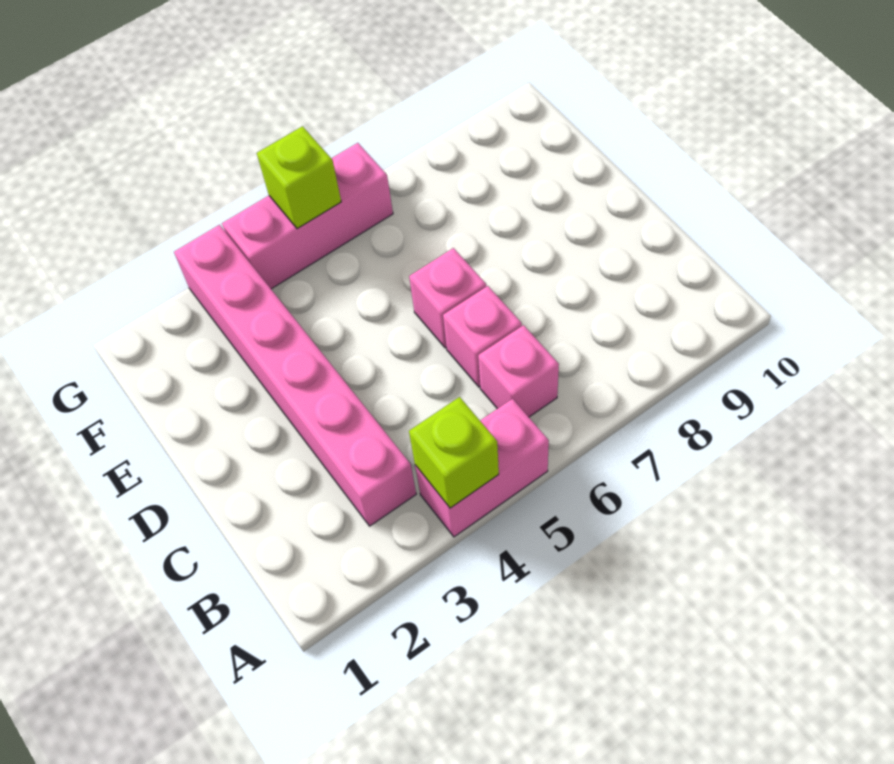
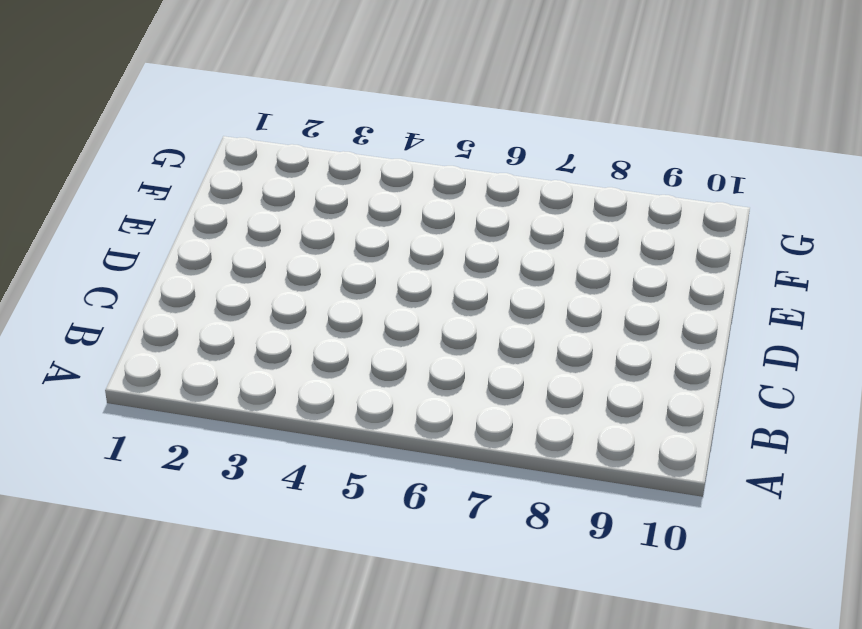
none -> pink brick A4:A5 level 1
none -> pink brick B3:G3 level 1

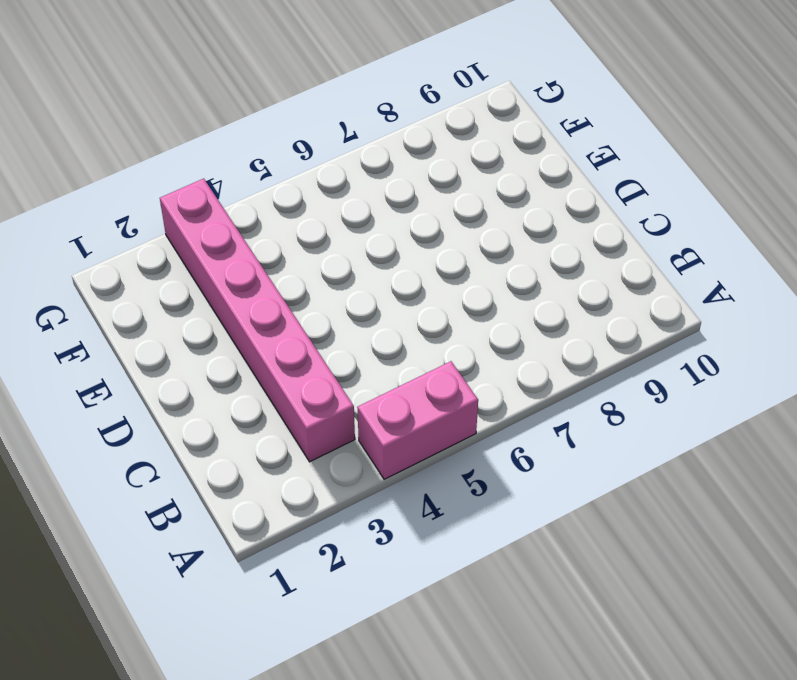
none -> pink brick B6 level 1
none -> pink brick C6 level 1

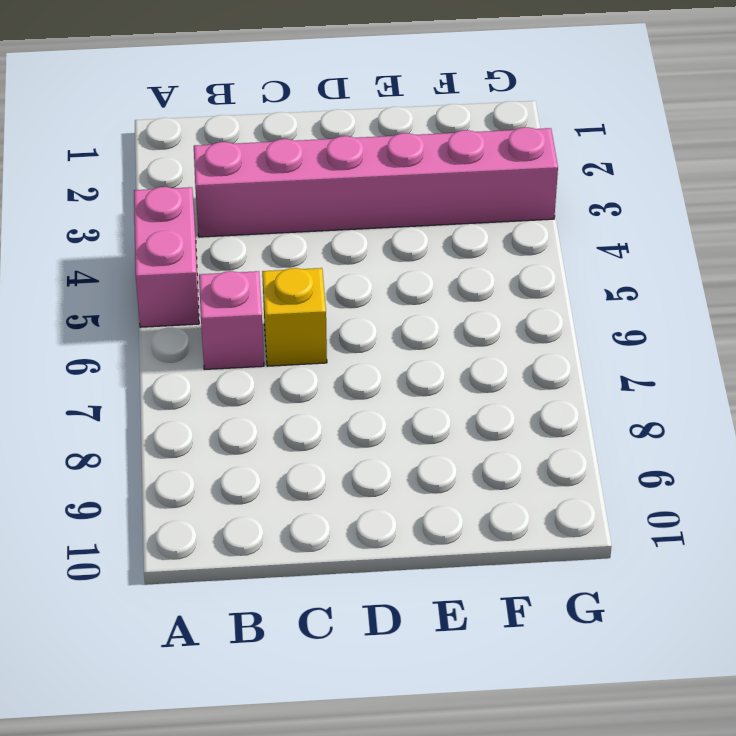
yellow brick C6 level 1 -> pink brick C6 level 1
none -> pink brick D6 level 1
none -> pink brick G4:G6 level 1

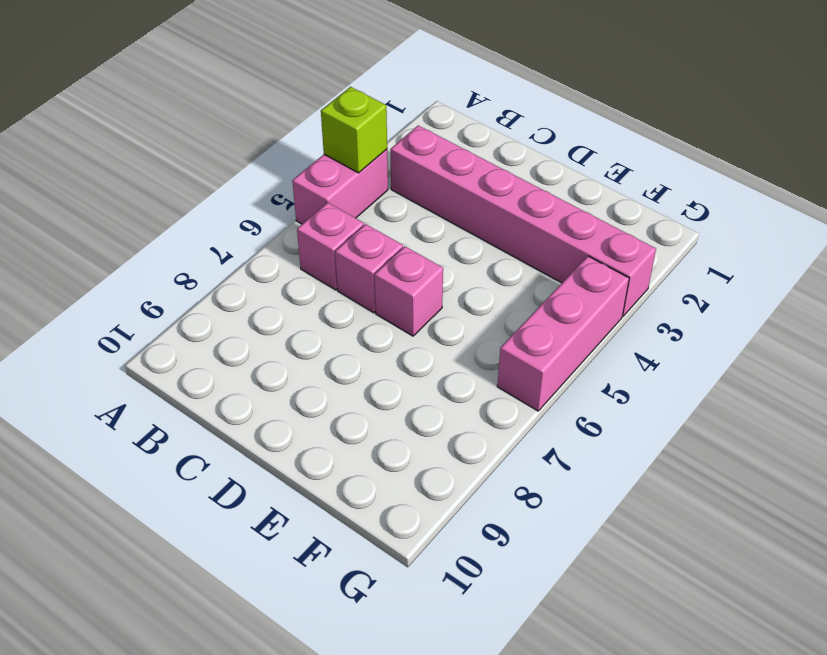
none -> lime brick G5 level 2

